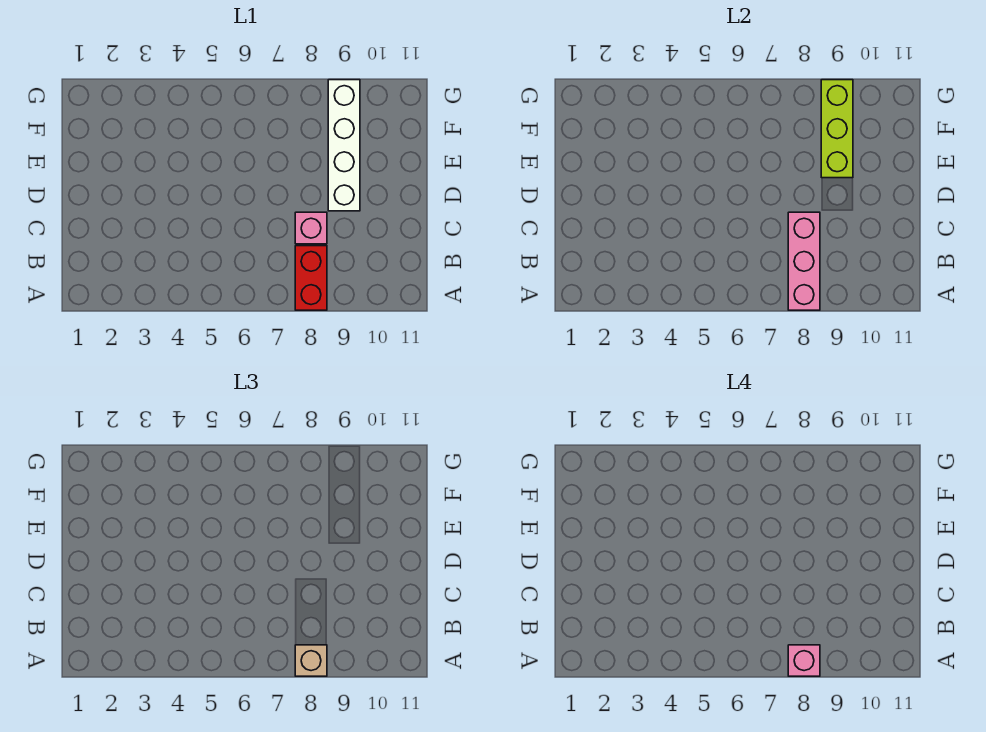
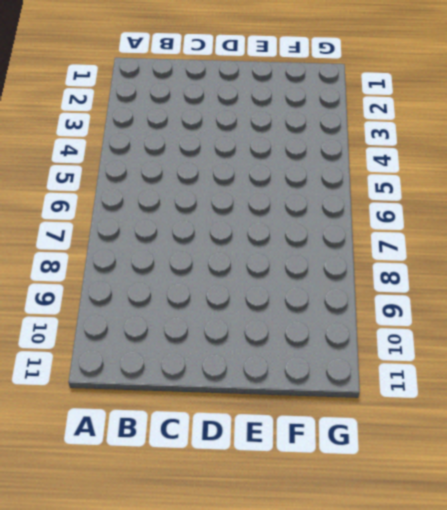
none -> red brick A8:B8 level 1
none -> pink brick C8 level 1

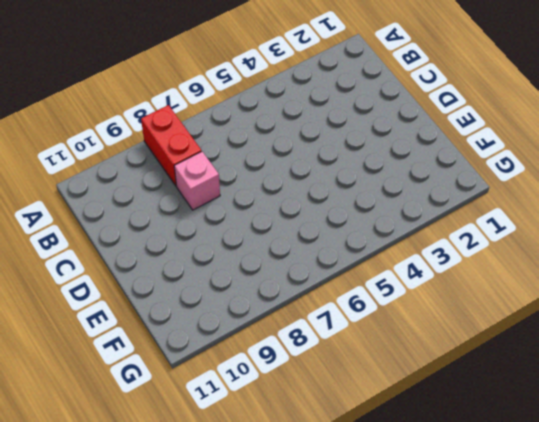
none -> white brick D9:G9 level 1
none -> pink brick A8:C8 level 2

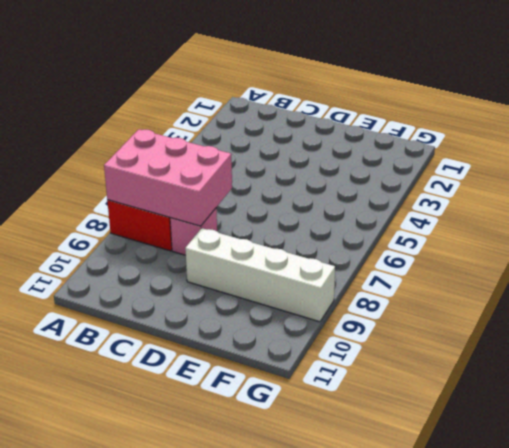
pink brick A7:C8 level 2 -> pink brick A8:C8 level 2
none -> lime brick E9:G9 level 2
none -> tan brick A8 level 3

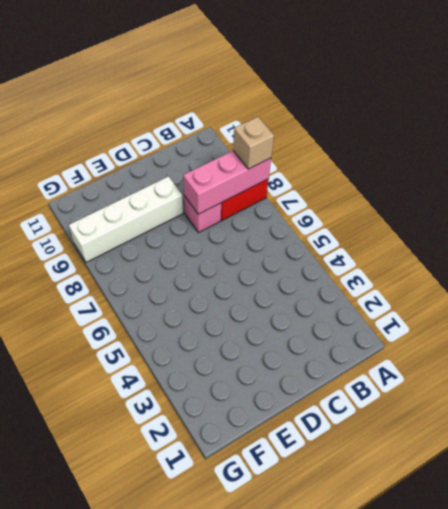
none -> lime brick E9:G9 level 2
none -> pink brick A8 level 4

